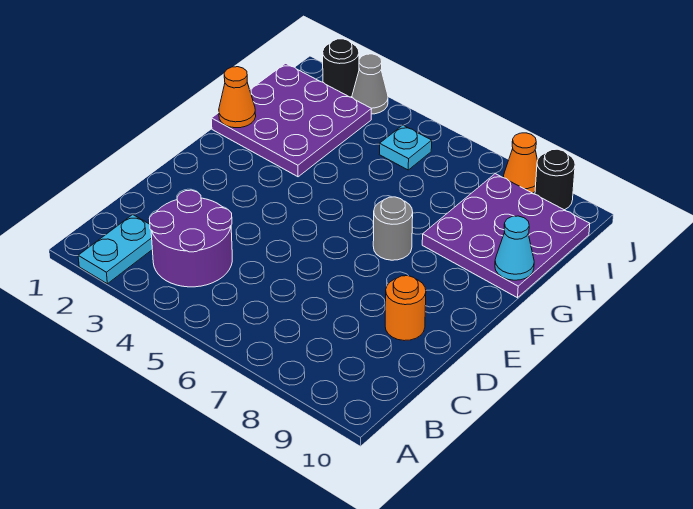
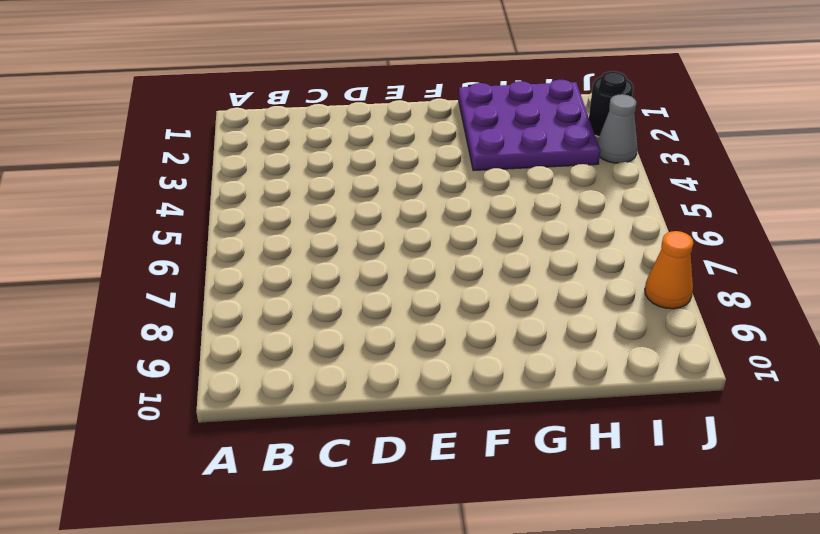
none -> cyan plate A2:B2 level 1
none -> purple round brick B3:C4 level 1
none -> orange round brick D9 level 1

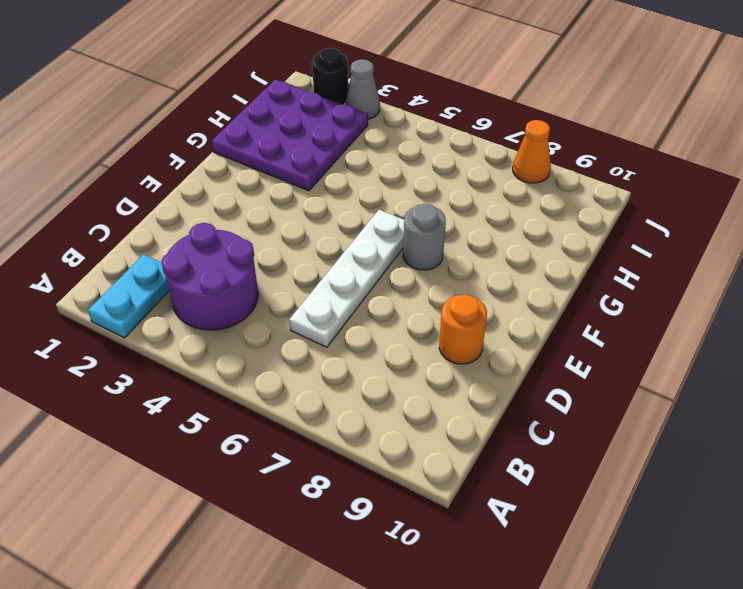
white plate C6:F6 level 1 -> none
none -> purple plate G8:I10 level 1
none -> cyan plate I5 level 1
none -> black round brick J9 level 1

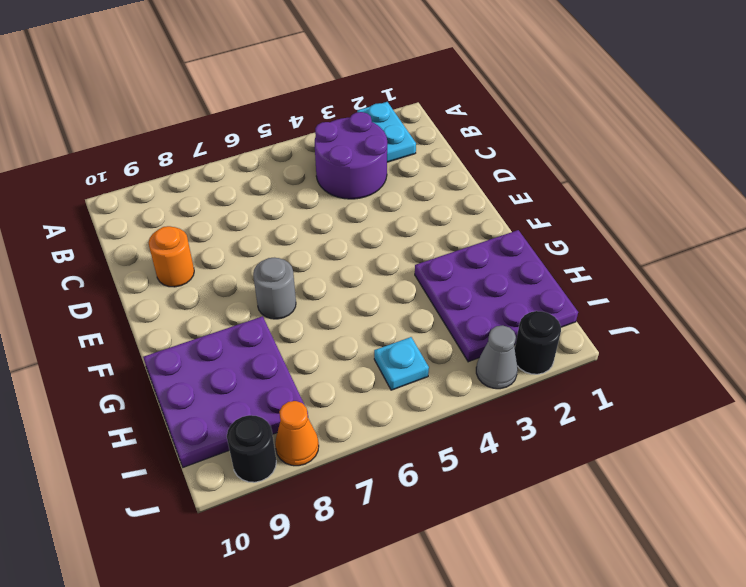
none -> orange cone G1 level 2
none -> cyan cone G10 level 2

